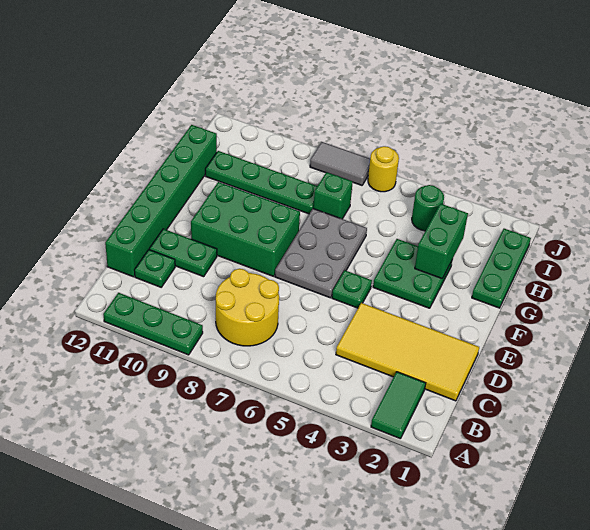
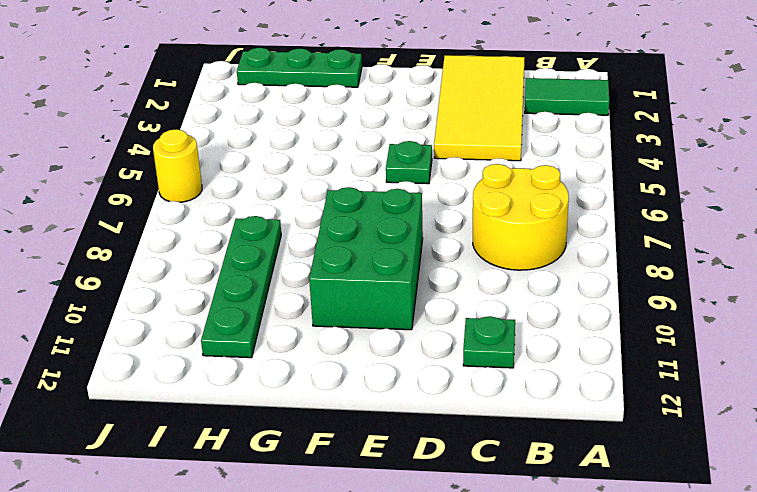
none -> green plate A9:A11 level 1
none -> green brick C12:H12 level 1
none -> green plate D10:D11 level 1

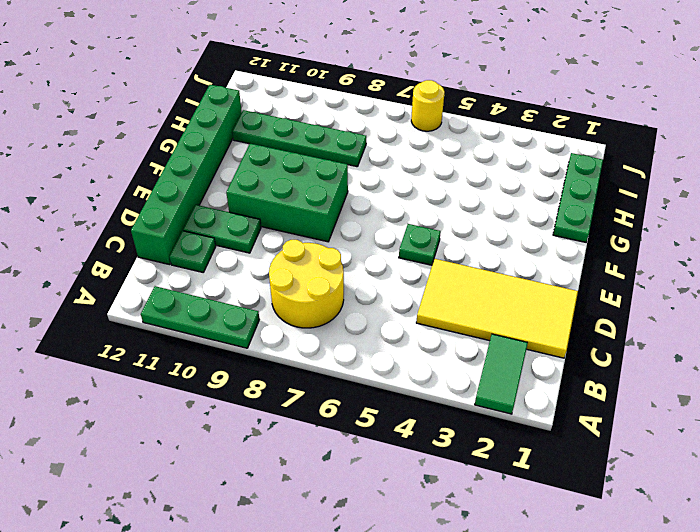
none -> grey plate E6:G7 level 1
none -> green plate F3:G4 level 1
none -> green brick H7 level 1

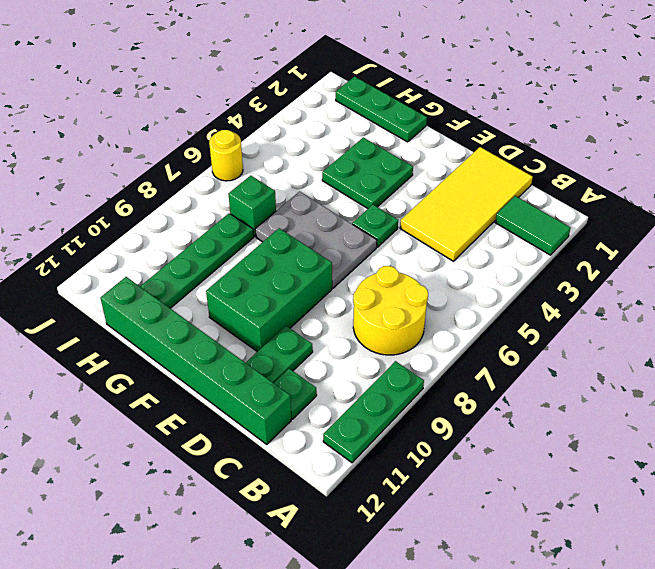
none -> green round brick I4 level 1
none -> grey tile J7:J8 level 1
none -> green brick G3:H3 level 2

